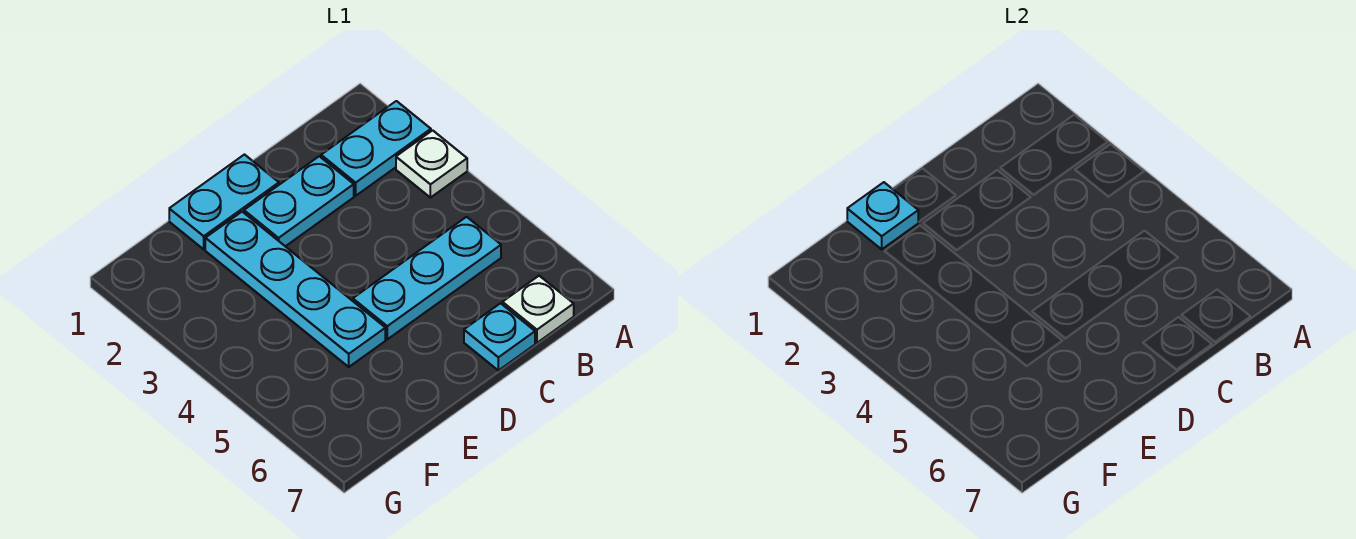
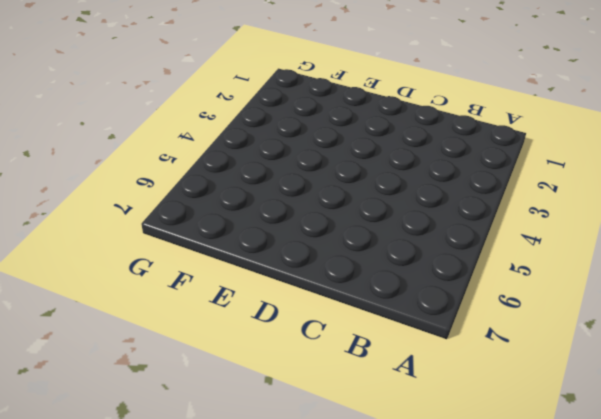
none -> cyan plate A2:B2 level 1
none -> white plate A3 level 1

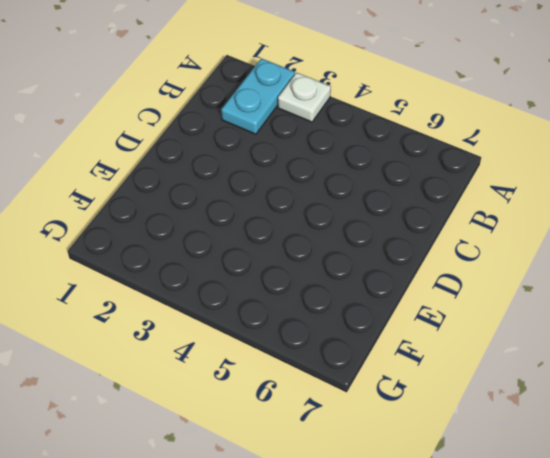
none -> cyan plate B5:D5 level 1
none -> white plate B7 level 1

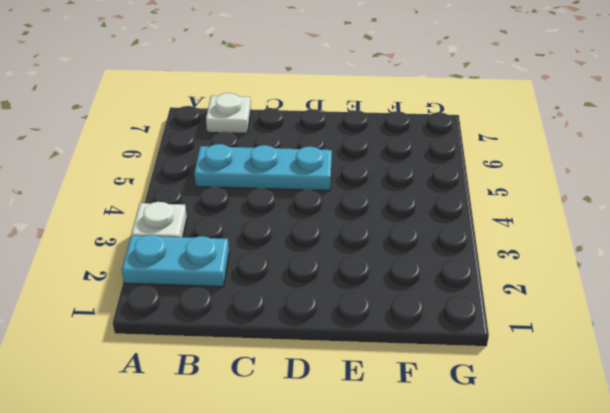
none -> cyan plate C2:D2 level 1
none -> cyan plate C7 level 1

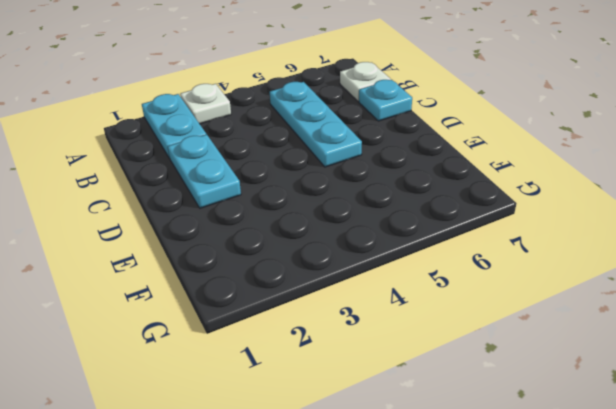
none -> cyan plate D1:E1 level 1
none -> cyan plate E2:E5 level 1

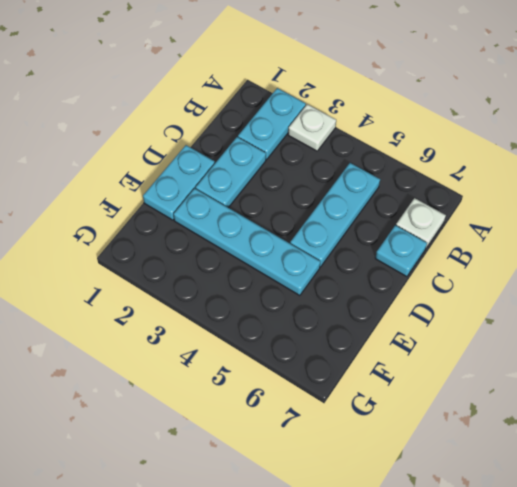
none -> cyan plate E1 level 2

